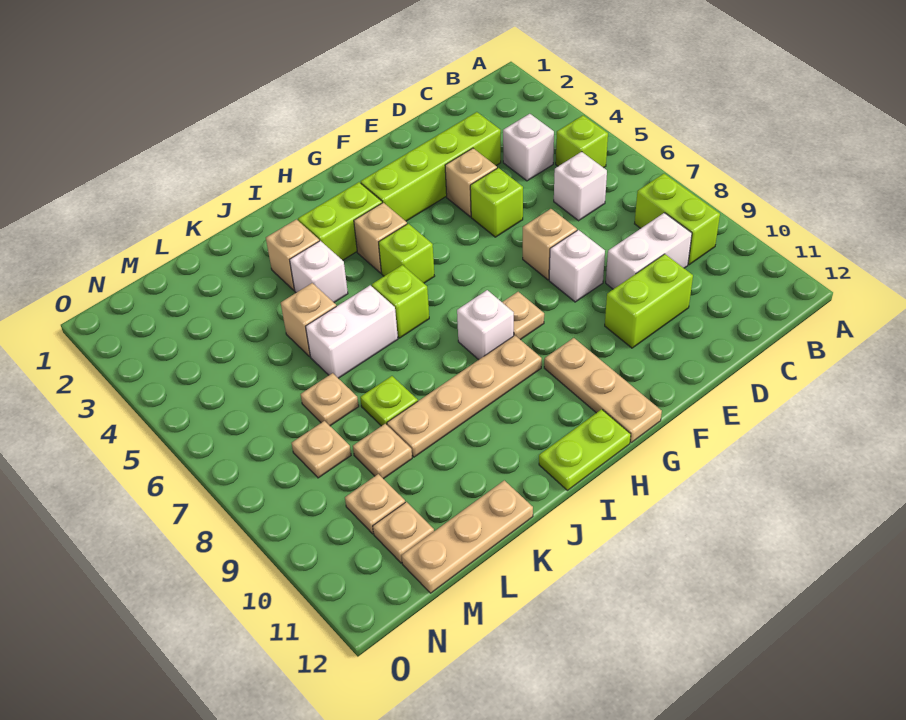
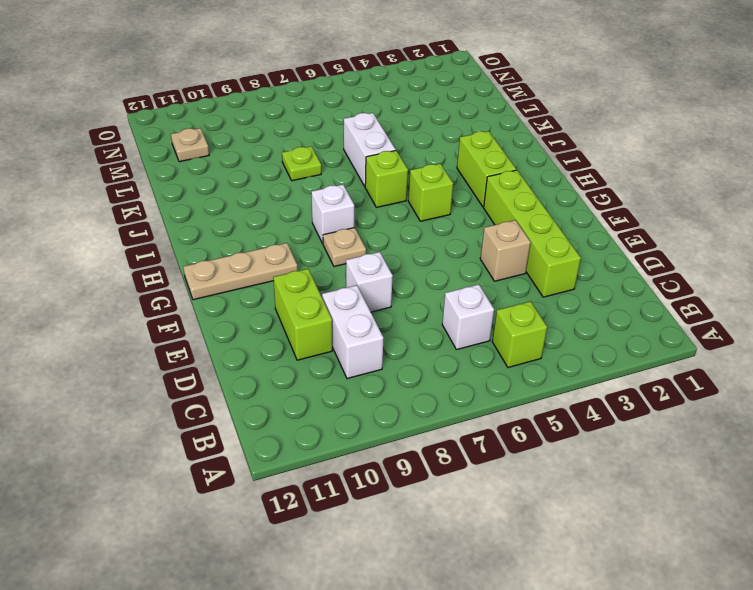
none -> lime brick B8:B9 level 1
none -> white brick C4 level 1
none -> lime brick E5 level 1
none -> tan brick E7 level 1

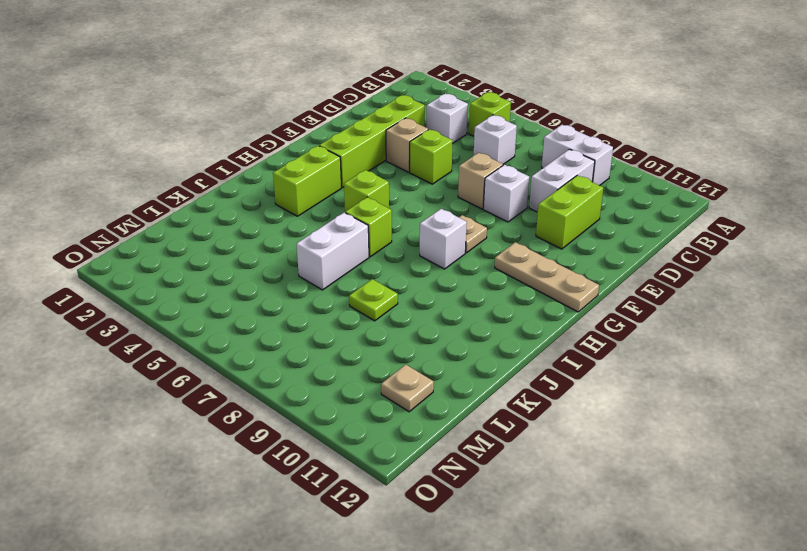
white brick B8:B9 level 1 -> lime brick B8:B9 level 1
none -> tan brick H4 level 1
none -> tan plate H9:K9 level 1
none -> lime plate H12:I12 level 1
none -> tan brick J3 level 1

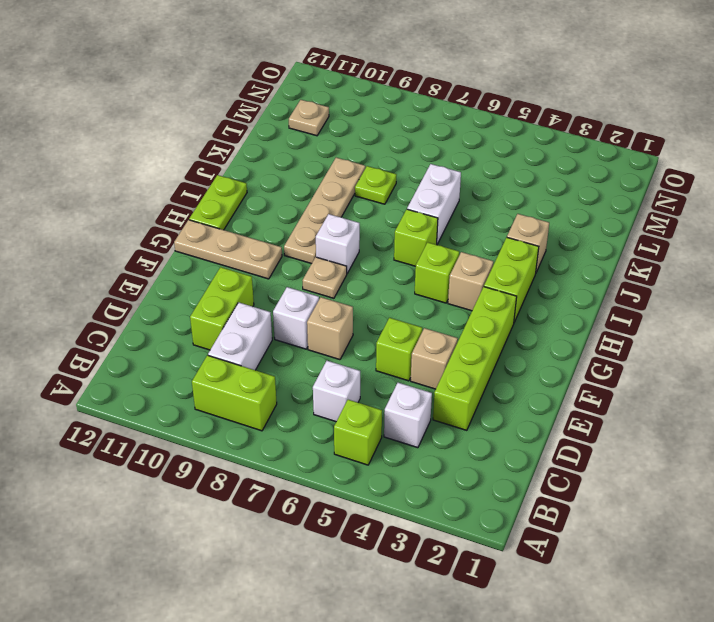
none -> white brick J4 level 1
none -> tan brick K5 level 1
none -> tan plate K12:M12 level 1
none -> tan plate L7 level 1

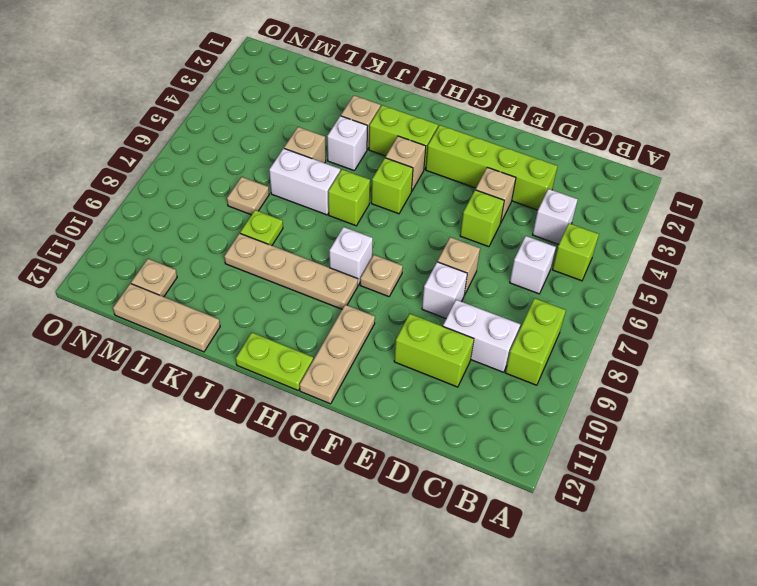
none -> tan plate L9 level 1
none -> tan plate M8 level 1
none -> tan plate M10 level 1

